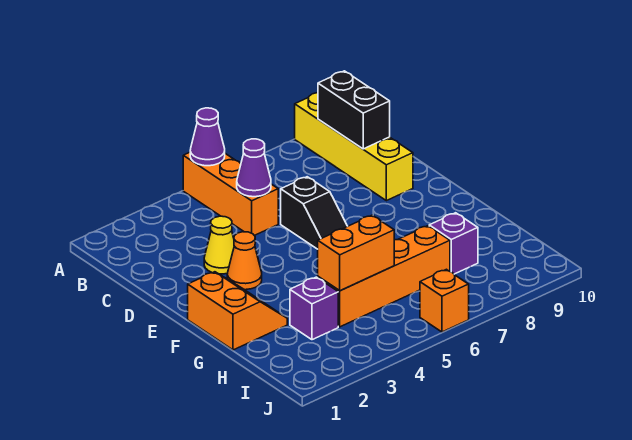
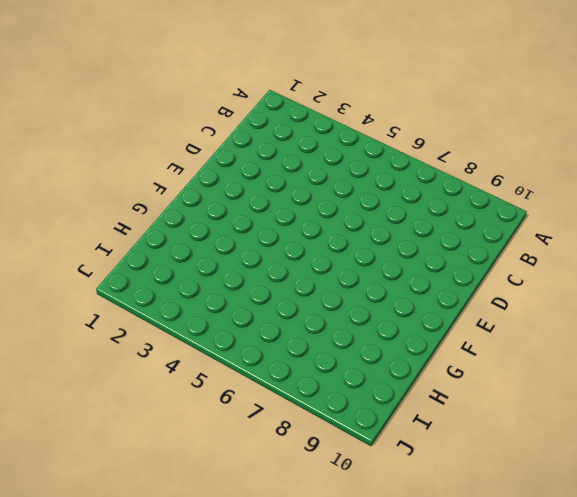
none -> orange brick A5:C5 level 1
none -> yellow brick A9:D9 level 1
none -> yellow cone D3 level 1

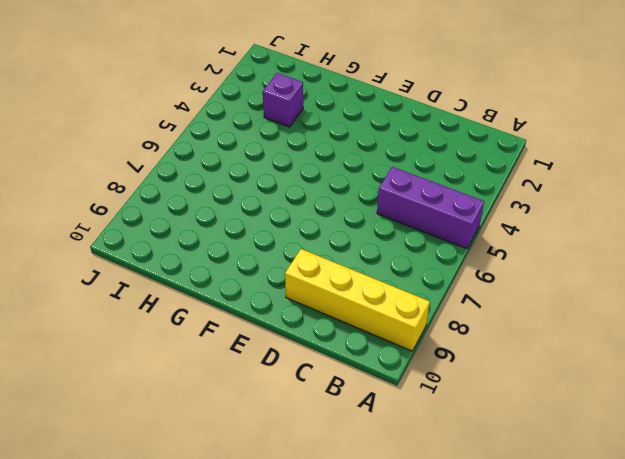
purple brick A5:C5 level 1 -> orange brick A5:C5 level 1
none -> yellow cone D3 level 1
none -> black slope D6:E6 level 1 top D
none -> orange cone E3 level 1

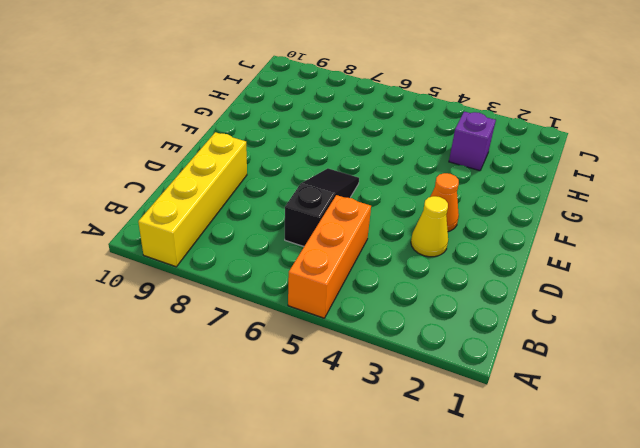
black slope C6:E6 level 1 top C -> black slope D6:E6 level 1 top D
none -> orange slope F1:G2 level 1 top 1
none -> orange brick H4:H7 level 1
none -> purple brick H8 level 1

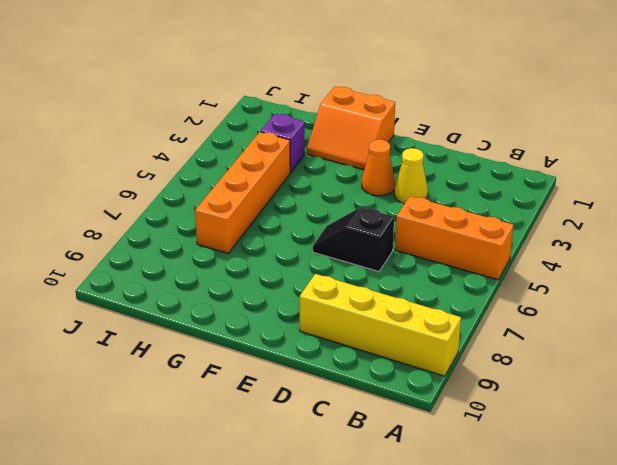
none -> purple brick H8 level 1
none -> orange brick J6 level 1
none -> purple cone A5 level 2

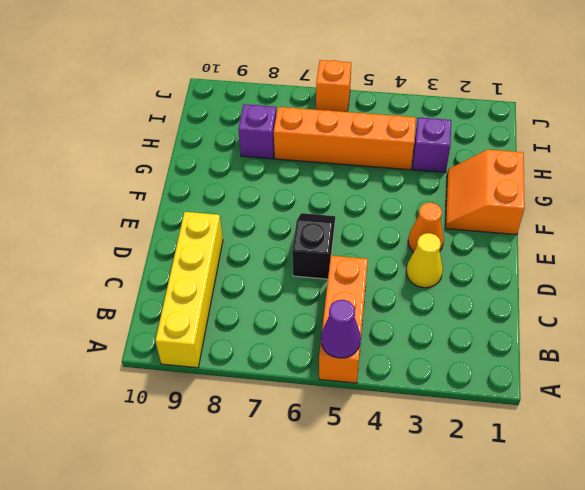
none -> black brick B9:C9 level 2
none -> purple cone C5 level 2
none -> orange brick H4:H5 level 2

